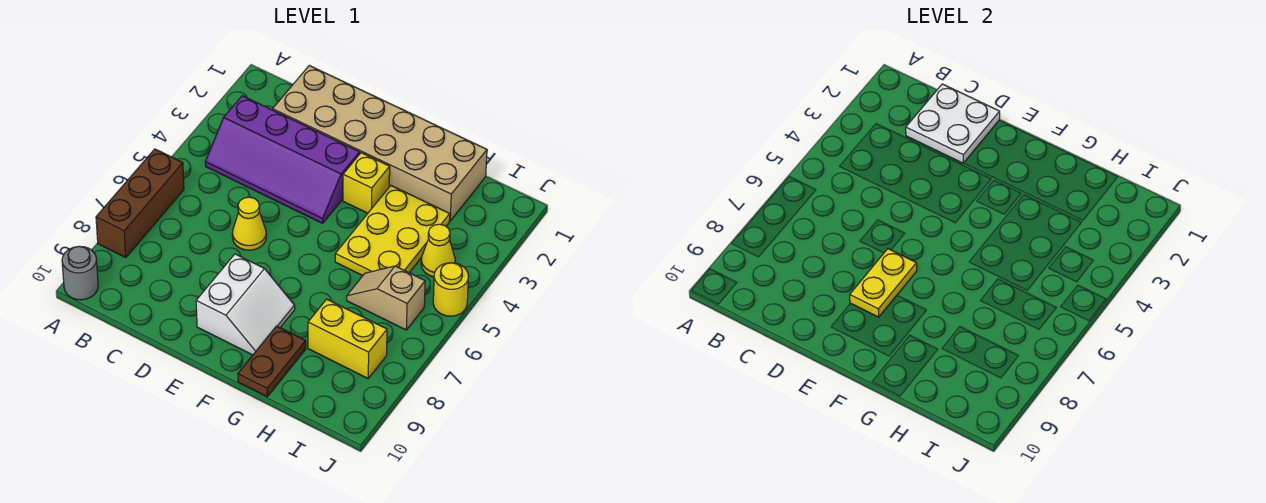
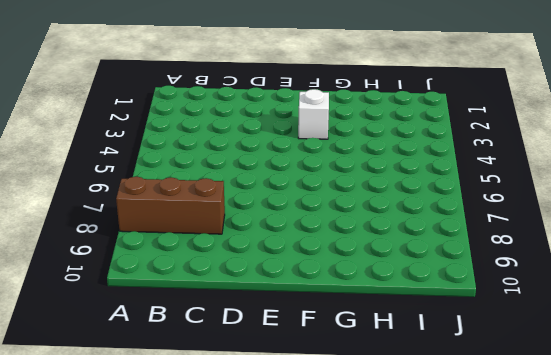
brown brick A8:C8 level 1 -> brown brick A6:A8 level 1
white brick F3 level 1 -> yellow brick F3 level 1
none -> grey round brick A10 level 1
none -> purple slope B3:E4 level 1 top 3
none -> tan brick C1:H2 level 1

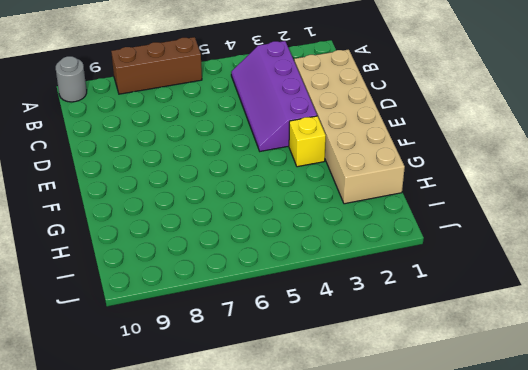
none -> yellow cone D6 level 1
none -> white slope E8:F9 level 1 top E
none -> yellow plate G3:H5 level 1

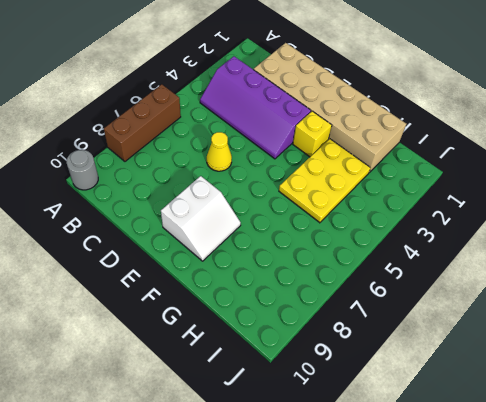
none -> brown plate G9:G10 level 1
none -> tan slope H6:I6 level 1 top I
none -> yellow brick H8:I8 level 1

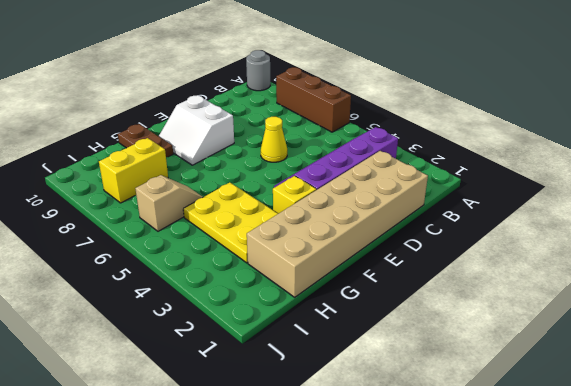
none -> yellow cone I4 level 1
none -> yellow round brick J5 level 1
none -> white plate C1:D2 level 2

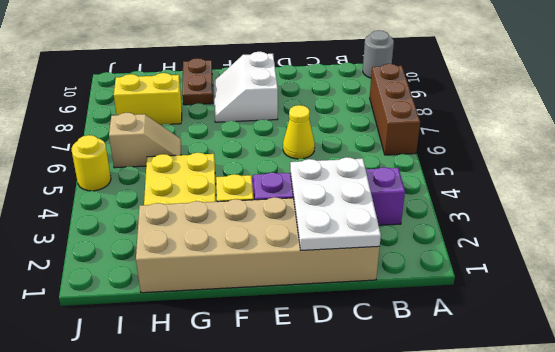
white plate C1:D3 level 2 -> white plate C1:D2 level 2
none -> yellow cone I4 level 1
none -> yellow plate E7:E8 level 2

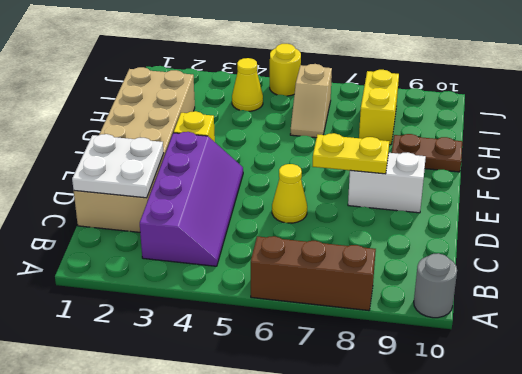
none -> yellow plate G3:H5 level 1

